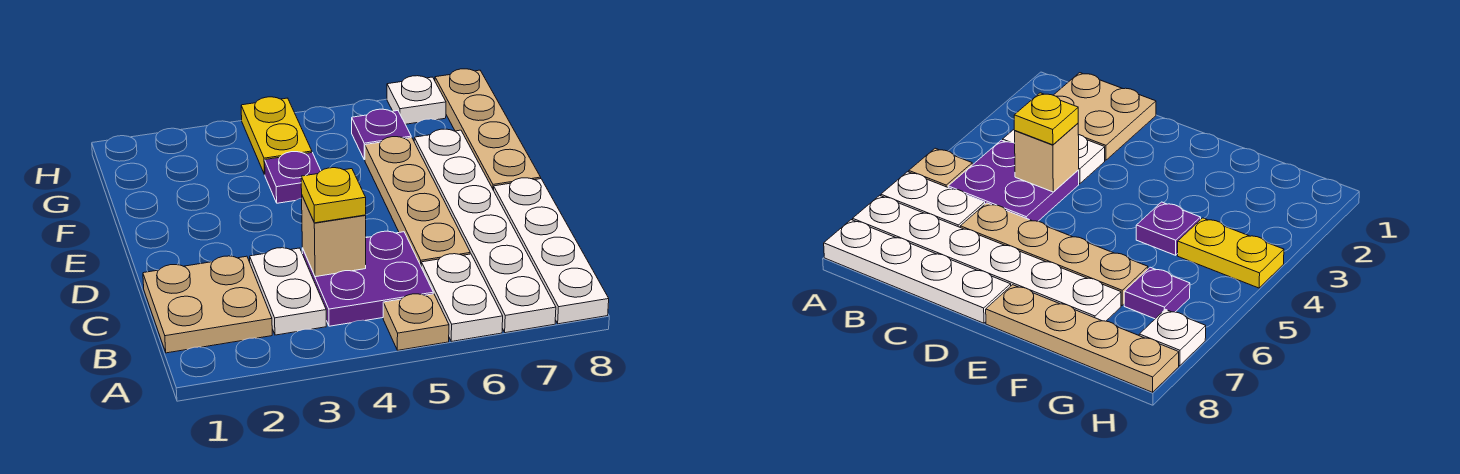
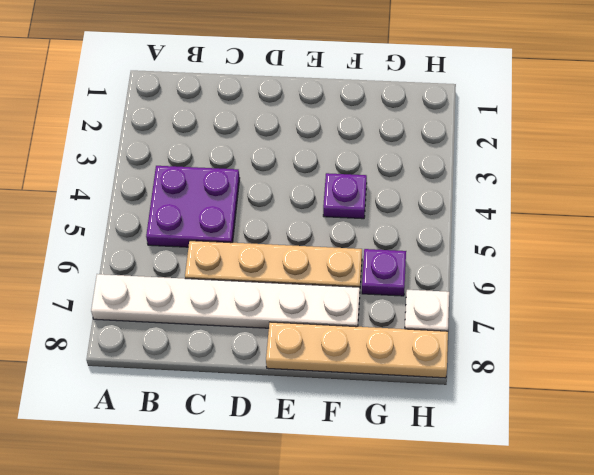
none -> tan plate A5 level 1
none -> white plate A6:B6 level 1
none -> white plate A8:D8 level 1

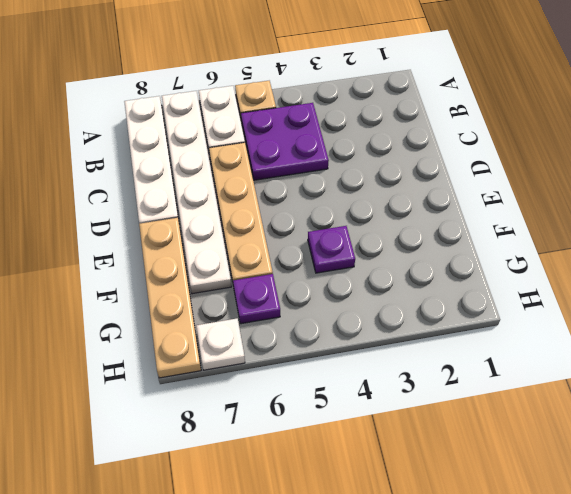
none -> tan plate B1:C2 level 1
none -> white plate B3:C3 level 1
none -> yellow plate G4:H4 level 1

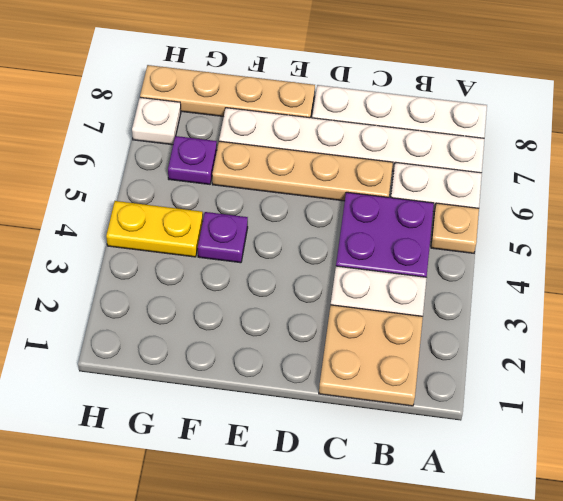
none -> tan brick C4 level 2
none -> yellow plate C4 level 3

